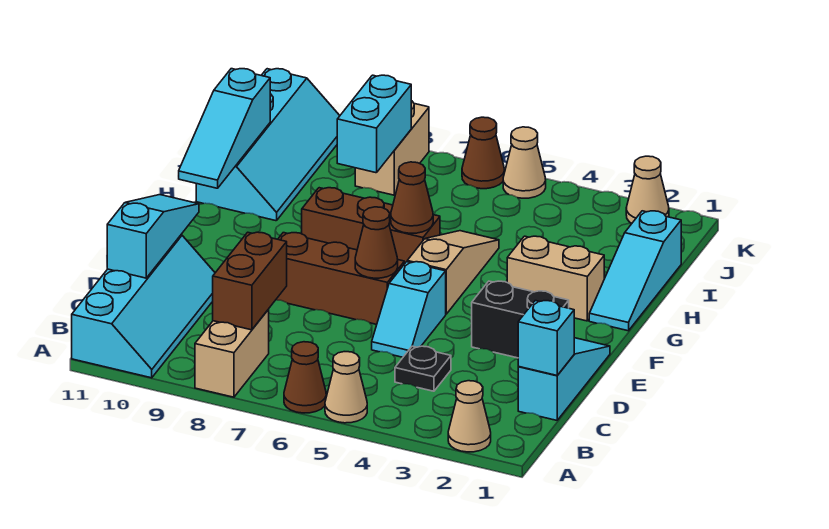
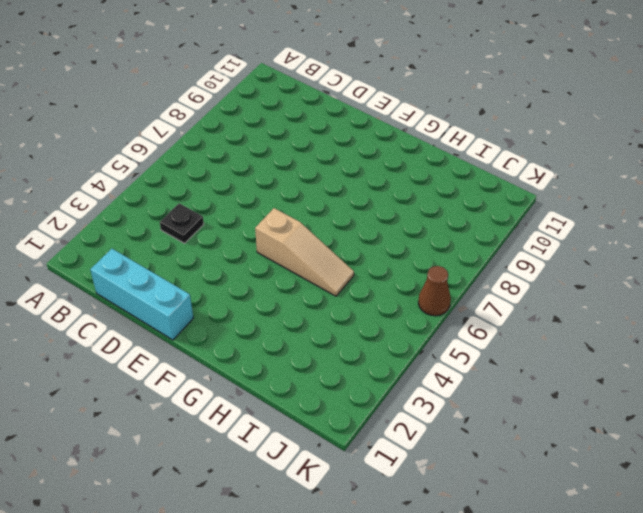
cyan brick C1:E1 level 1 -> cyan slope C1:E1 level 1 top C
none -> tan cone A2 level 1
none -> tan cone A5 level 1
none -> brown cone A6 level 1

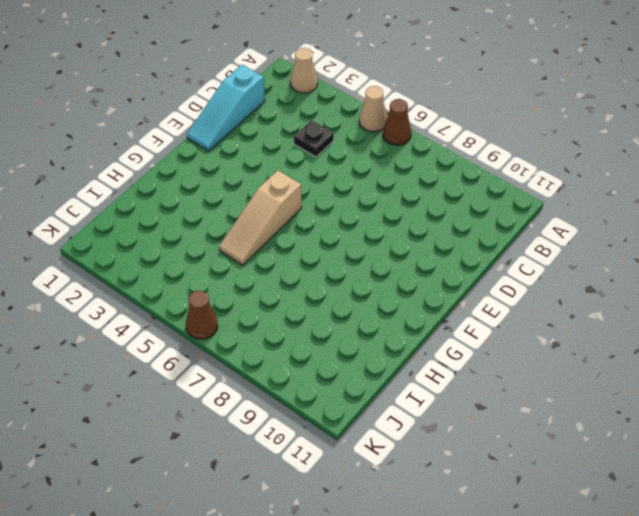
none -> tan brick A8:B8 level 1
none -> cyan slope A10:D11 level 1 top 11
none -> cyan slope D5:E5 level 1 top E

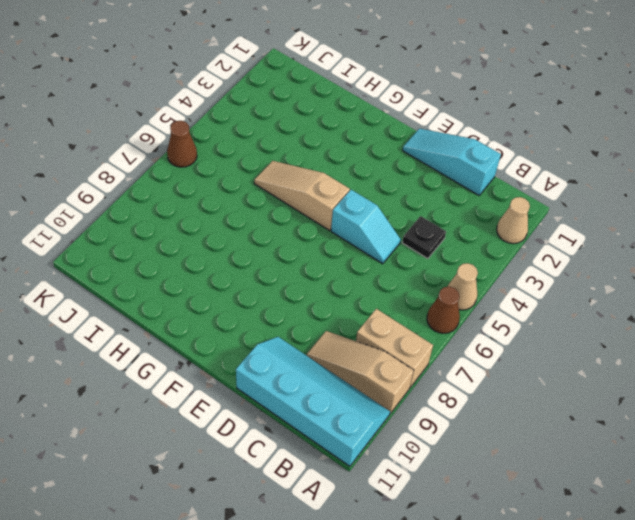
tan slope A9:C9 level 1 top A -> none
none -> black brick E2:E3 level 1
none -> brown brick E6:E8 level 1
none -> cyan slope G1:I1 level 1 top I

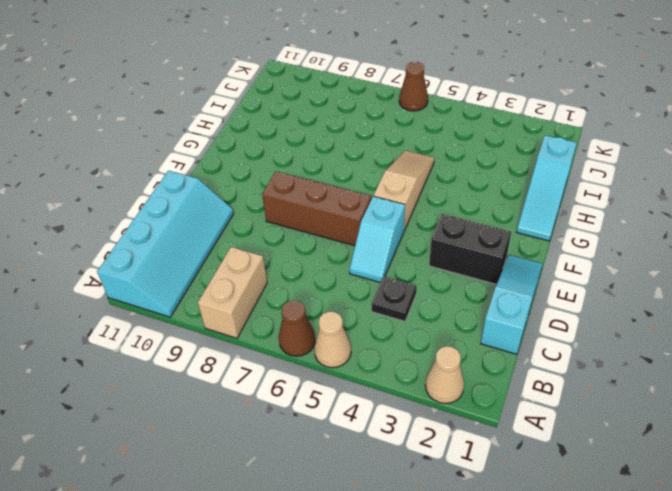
none -> tan brick G2:G3 level 1
none -> brown brick G6:G8 level 1
none -> cyan slope H10:K11 level 1 top 11

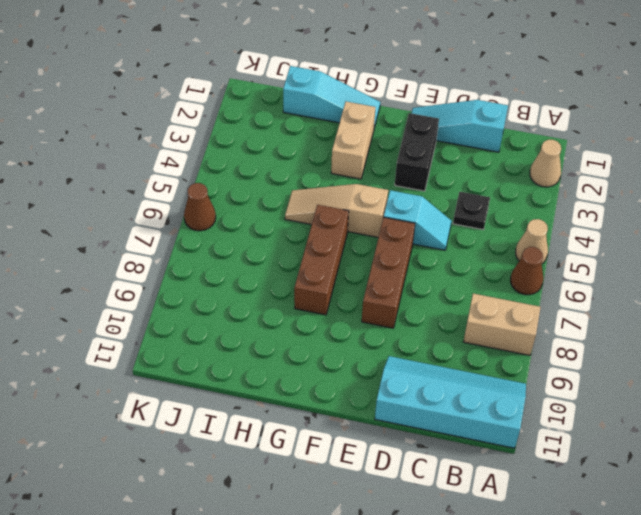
none -> cyan slope H10:K11 level 1 top 11
none -> tan brick J8:K8 level 1
none -> tan cone K2 level 1

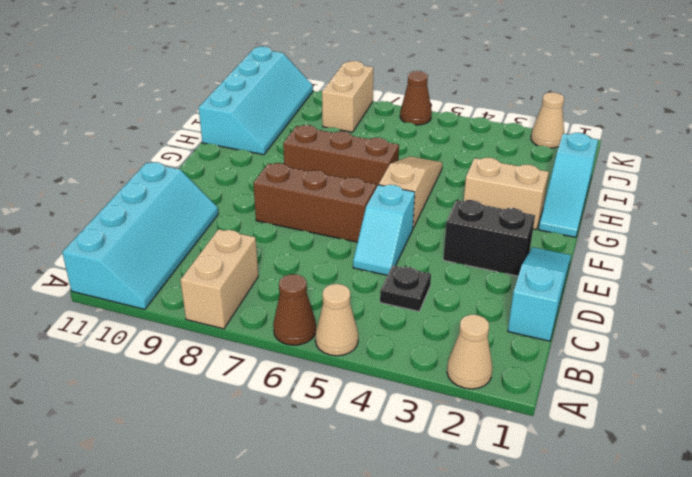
none -> tan cone K5 level 1
none -> brown brick B8:C8 level 2
none -> cyan brick C1 level 2

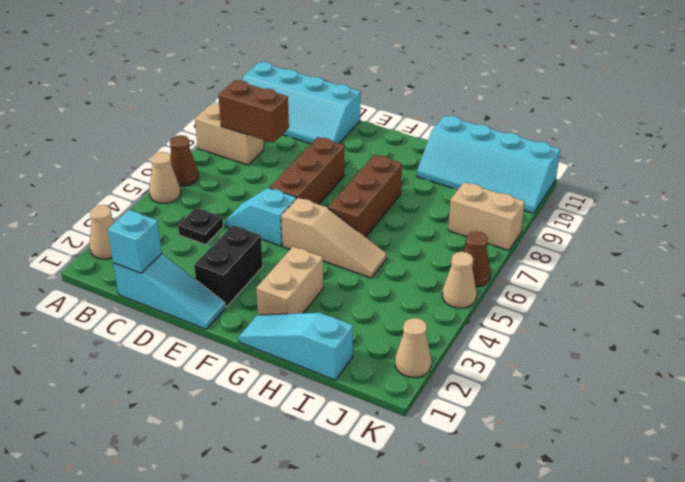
none -> cyan slope C11:E11 level 2 top C
none -> brown cone E6 level 2
none -> brown cone G6 level 2

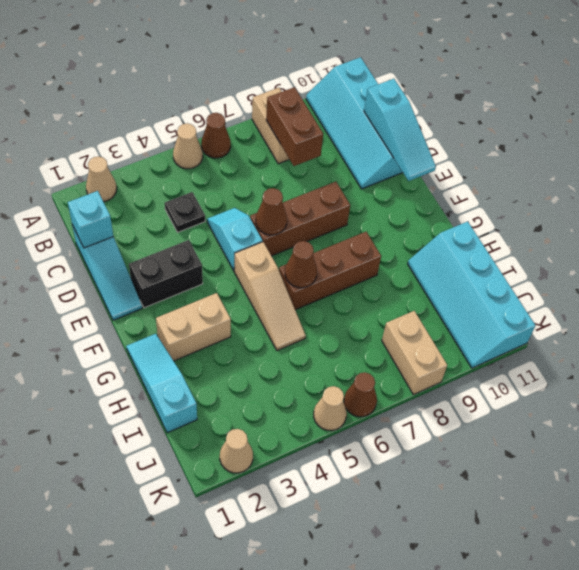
none -> cyan slope G11:I11 level 2 top I
none -> cyan brick I8:J8 level 2

